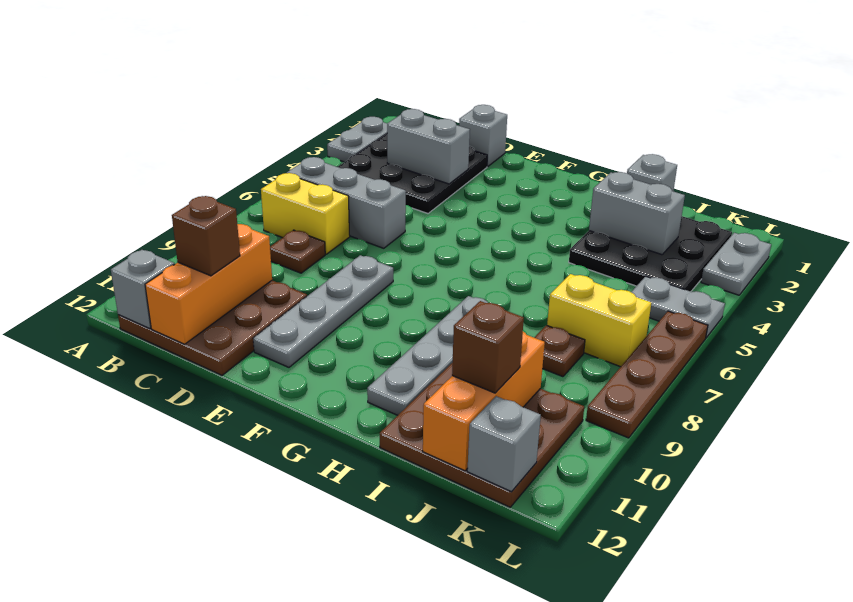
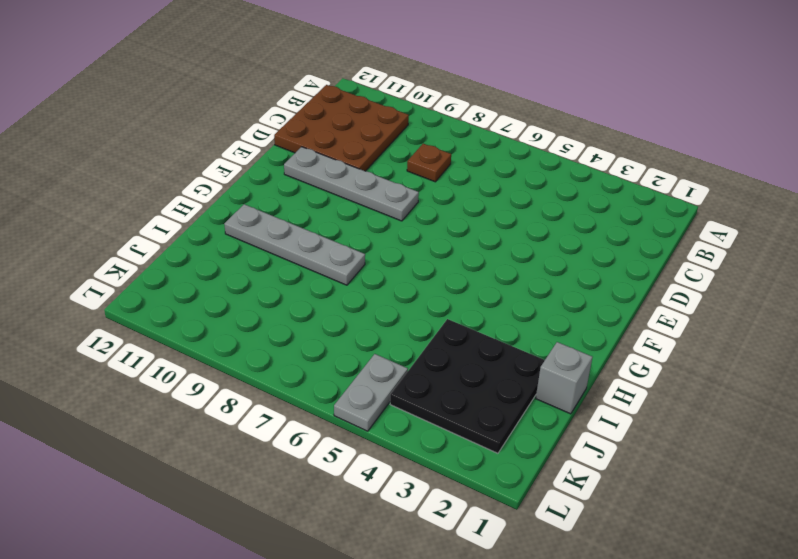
none -> grey plate A2:A3 level 1
none -> black plate B2:D4 level 1
none -> grey brick B6:D6 level 1

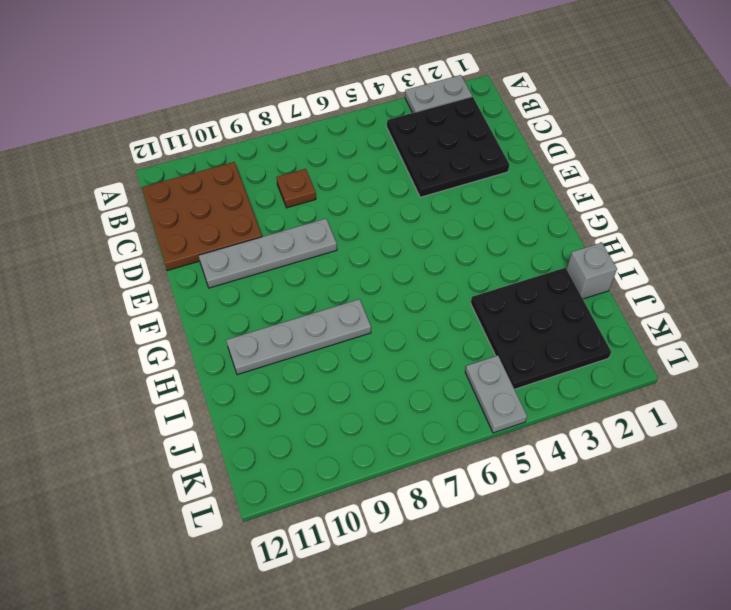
none -> grey brick B6:D6 level 1
none -> yellow brick B7:C7 level 1
none -> grey brick D1 level 1

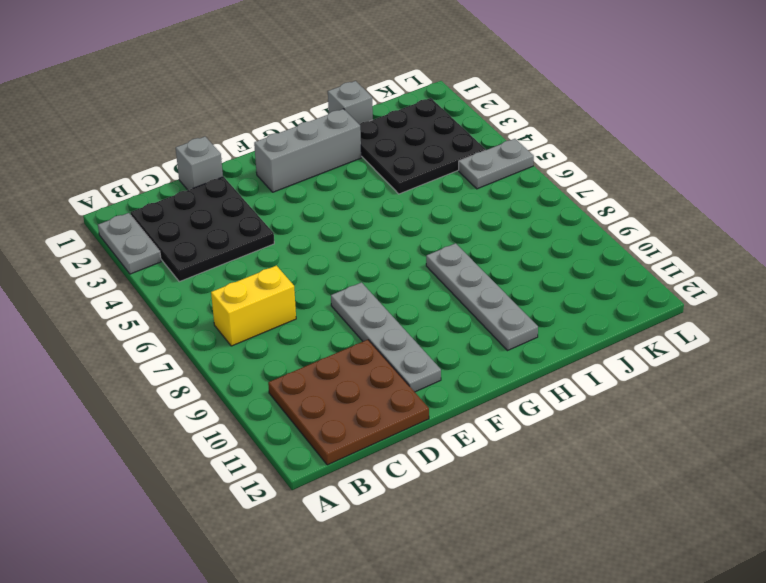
grey brick F2:H2 level 1 -> grey brick B6:D6 level 1
none -> brown plate C8 level 1
none -> brown plate I10:K12 level 1
none -> yellow brick J7:K7 level 1

